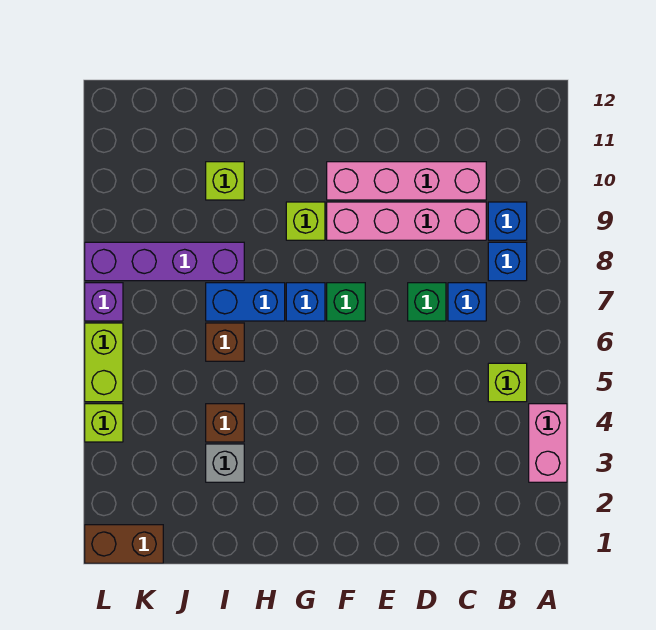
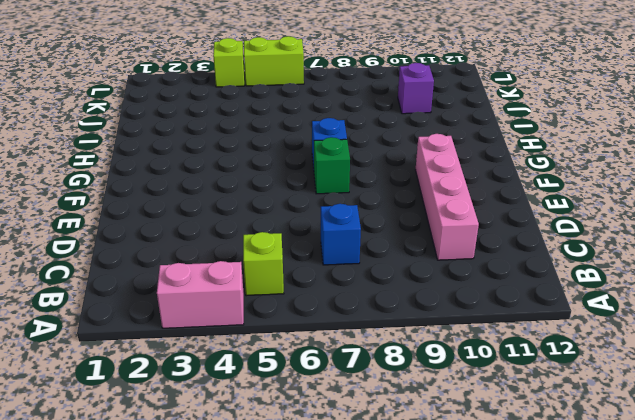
purple brick J10 level 1 -> purple brick L7 level 1
none -> blue brick B8 level 1
none -> blue brick B9 level 1
none -> pink brick C9:F9 level 1

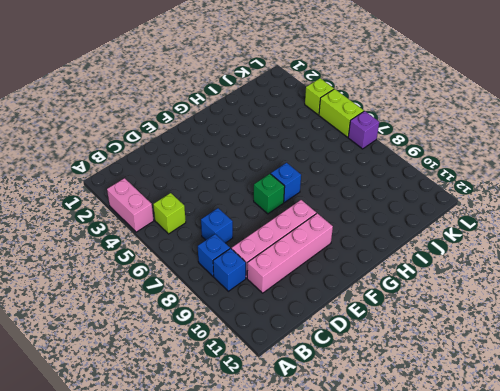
none -> green brick D7 level 1
none -> lime brick G9 level 1
none -> blue brick H7:I7 level 1

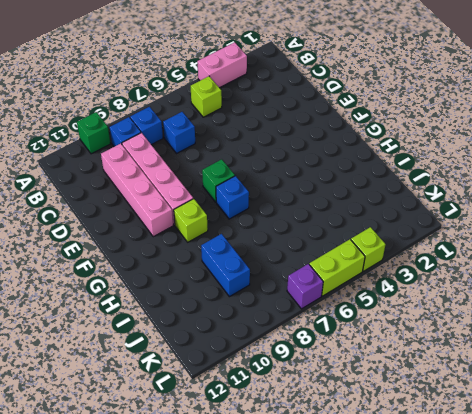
green brick A10 level 1 -> green brick D7 level 1
blue brick I9:J9 level 1 -> blue brick H7:I7 level 1
none -> grey brick I3 level 1
none -> brown brick I4 level 1
none -> brown brick I6 level 1

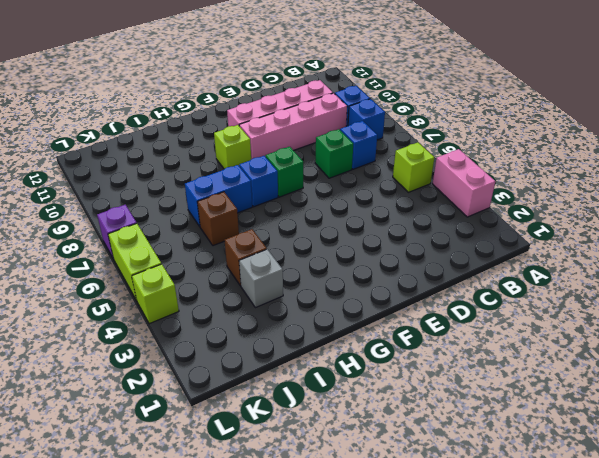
none -> purple brick I8:L8 level 1
none -> lime brick I10 level 1
none -> brown brick K1:L1 level 1

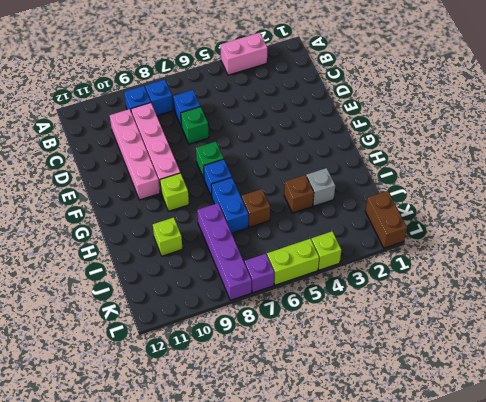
none -> lime brick B5 level 1

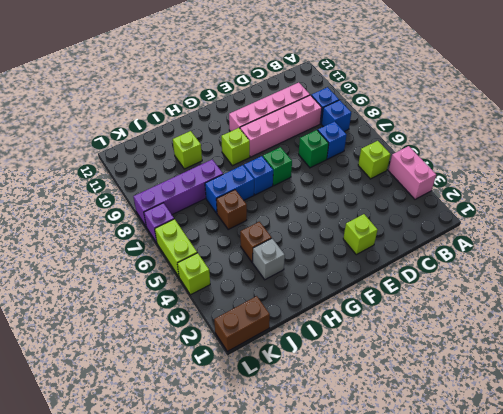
lime brick E2 level 1 -> none

